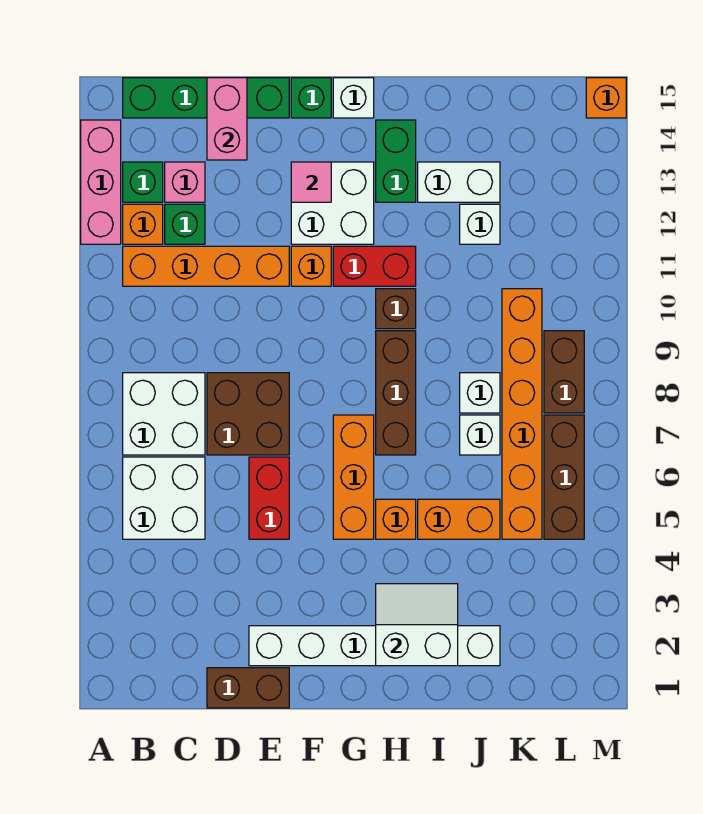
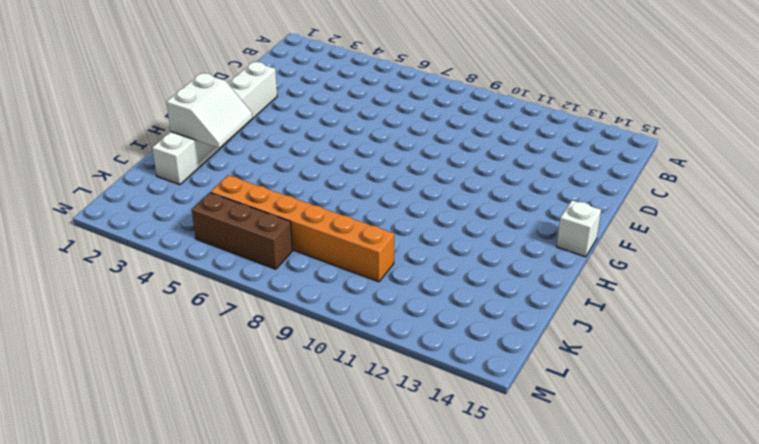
none -> pink brick A12:A14 level 1
none -> white brick B5:C6 level 1
none -> white brick B7:C8 level 1
none -> orange brick B11:E11 level 1

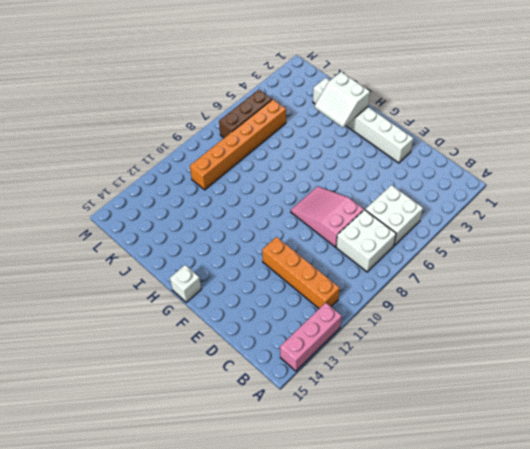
pink slope D7:F8 level 1 top D -> brown brick D7:E8 level 1
none -> orange brick B12 level 1
none -> green brick B13 level 1
none -> green brick B15:E15 level 1
none -> green brick C12 level 1

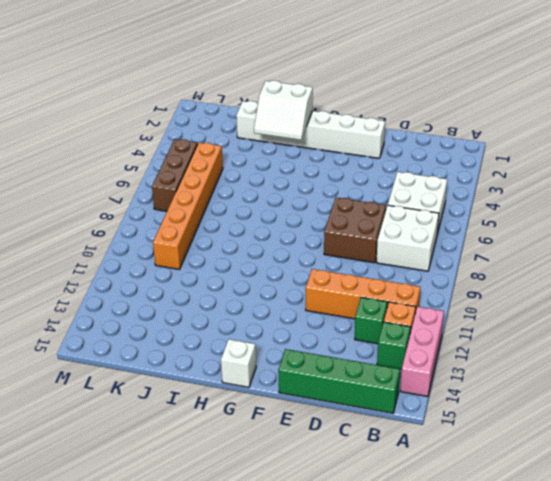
none -> pink brick C13 level 1
none -> brown brick D1:E1 level 1
none -> red brick E5:E6 level 1
none -> orange brick F11 level 1

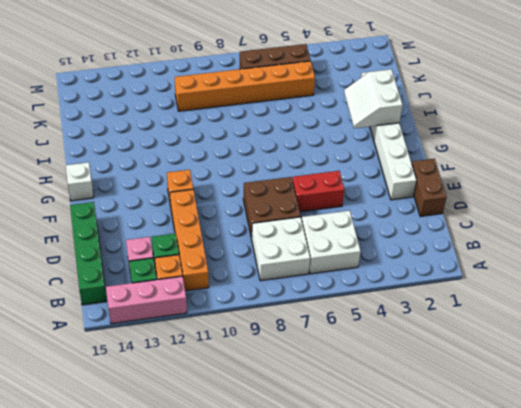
none -> white brick F12:G13 level 1
none -> green brick F15 level 1
none -> orange brick G5:G7 level 1
none -> red brick G11:H11 level 1

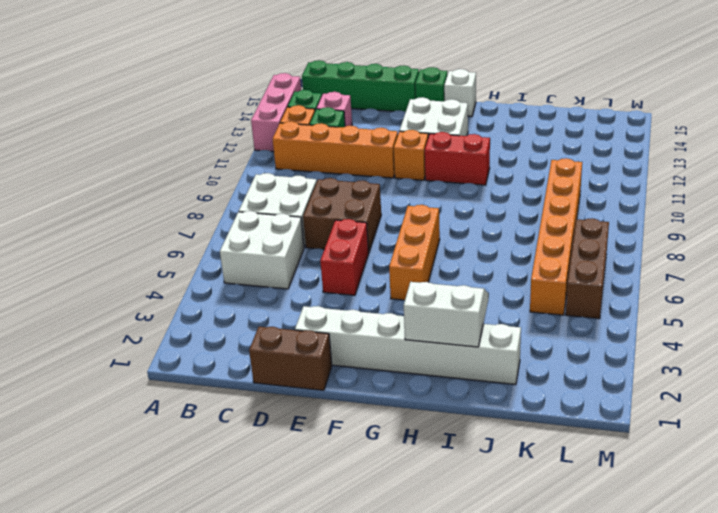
none -> orange brick H5 level 1
none -> brown brick H7:H9 level 1
none -> brown brick H10 level 1
none -> green brick H13:H14 level 1

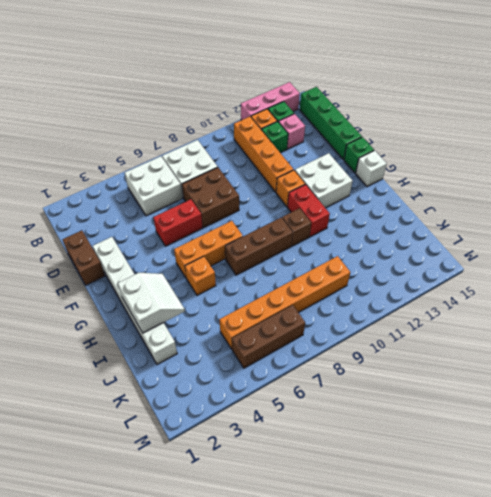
none -> green brick H13:H14 level 1
none -> orange brick I5:J5 level 1
none -> white brick I13:J13 level 1
none -> white brick J7 level 1

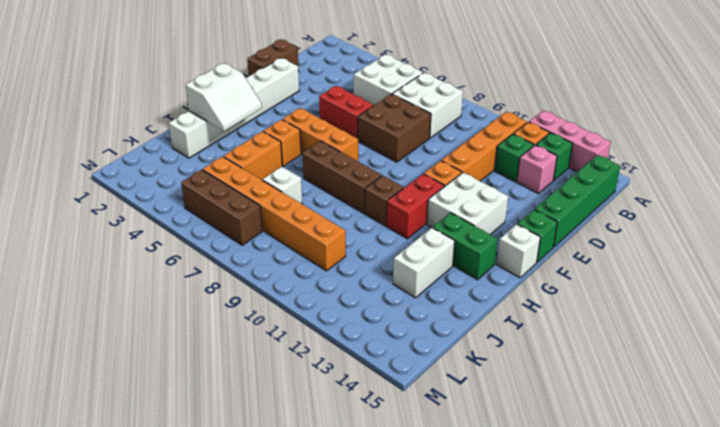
none -> white brick J8 level 1
none -> white brick J12 level 1
none -> brown brick L8:L9 level 1
none -> orange brick M15 level 1

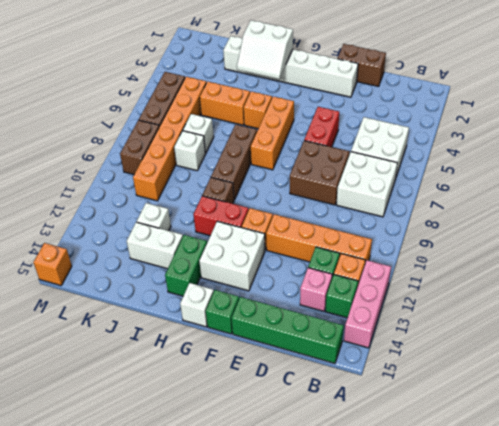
none -> pink brick D14:D15 level 2
none -> pink tile F13 level 2

